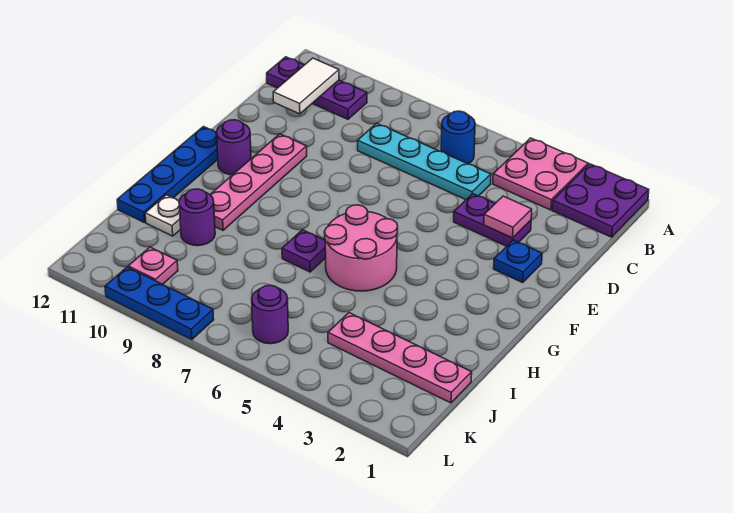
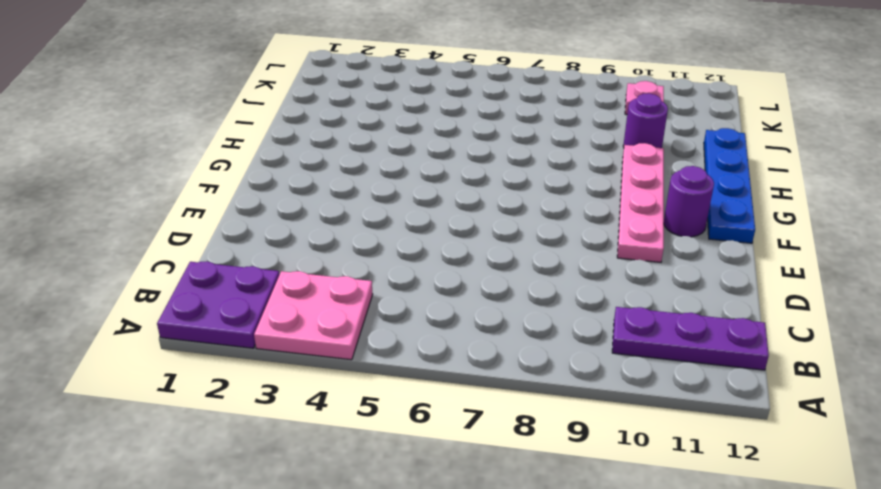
none -> blue round brick B6 level 1
none -> cyan plate C5:C8 level 1
none -> purple plate D3:D4 level 1

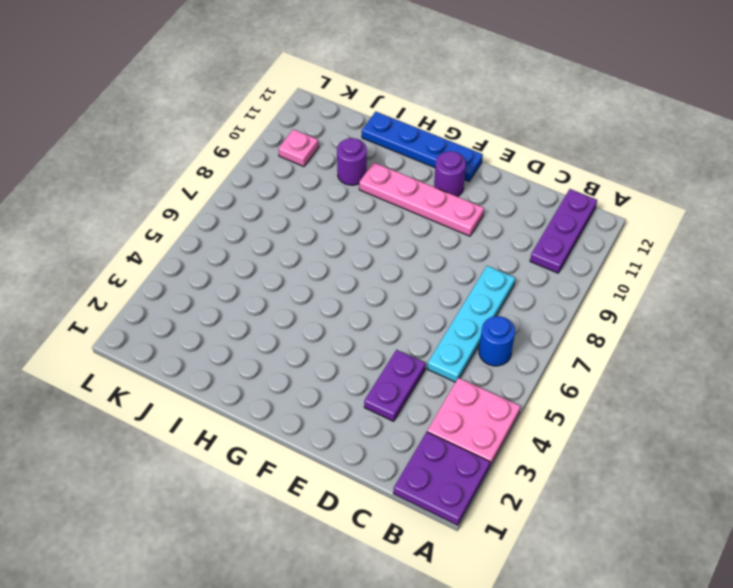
none -> blue plate E2 level 1
none -> pink round brick G5:H6 level 1
none -> purple plate H7 level 1

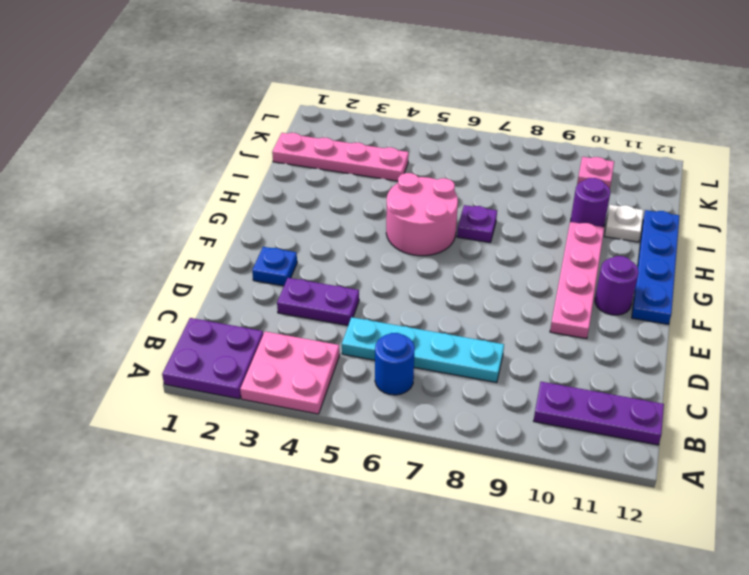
none -> purple round brick K6 level 1
none -> blue plate L8:L10 level 1
none -> white tile B11:C11 level 2

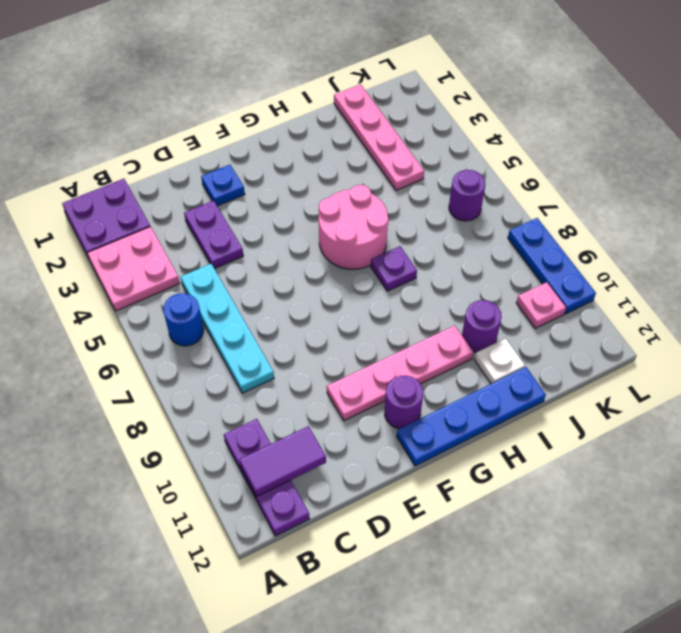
purple tile B11:C11 level 2 -> white tile B11:C11 level 2
none -> pink tile D3 level 2

